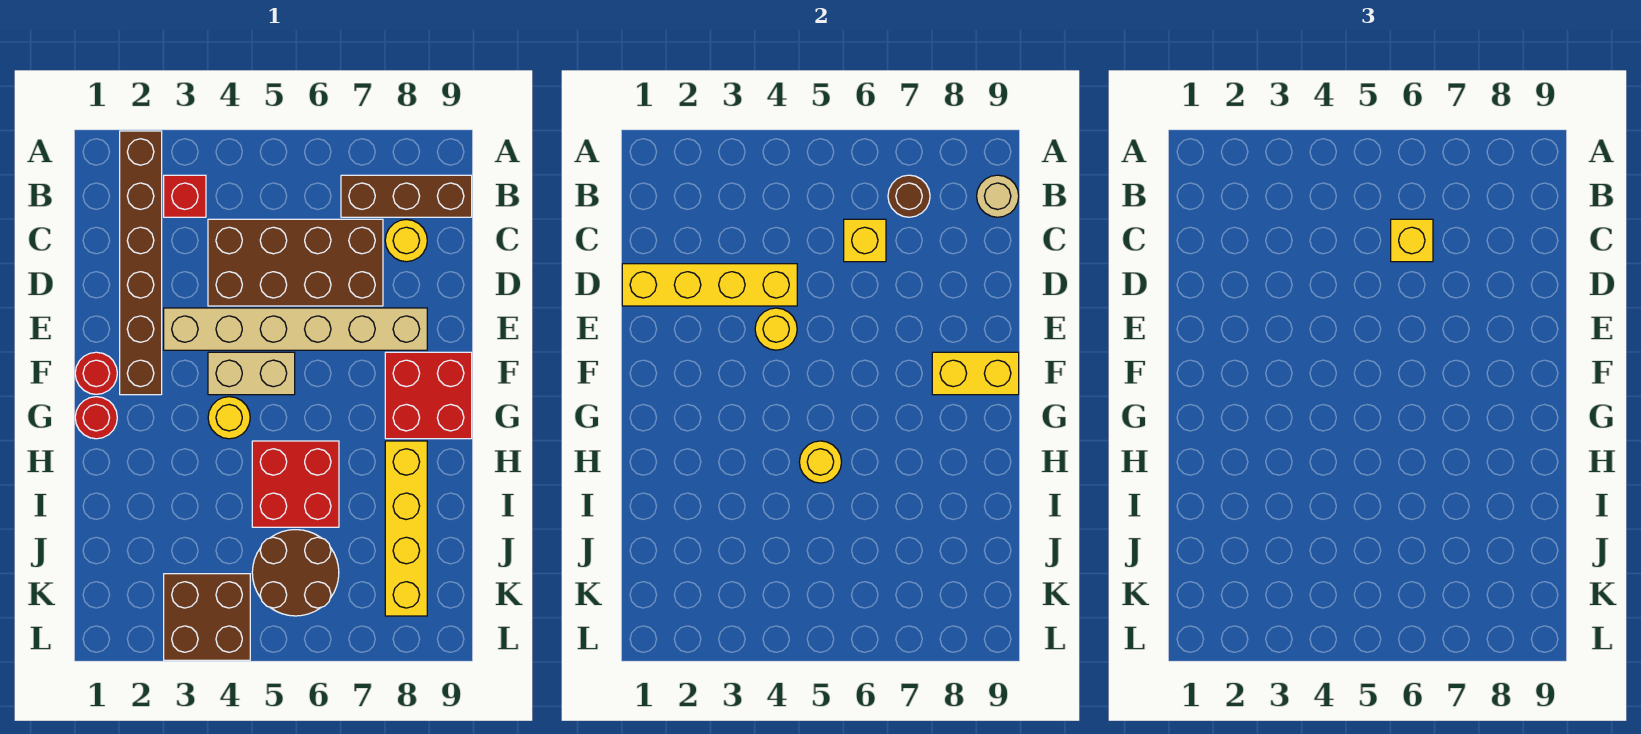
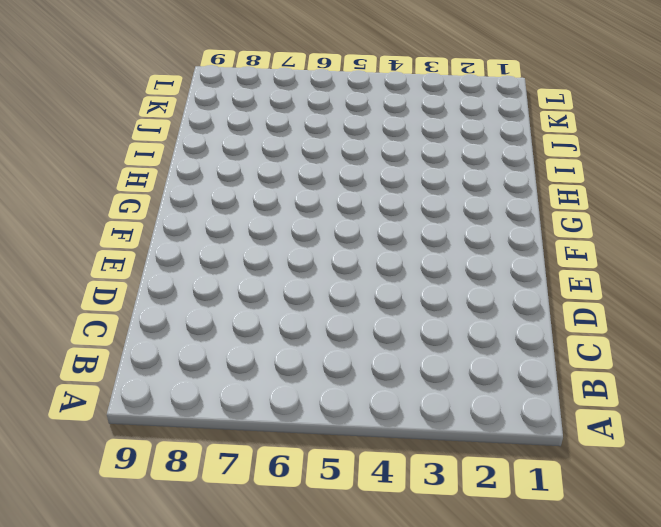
none -> brown brick A2:F2 level 1
none -> red brick B3 level 1
none -> brown brick B7:B9 level 1

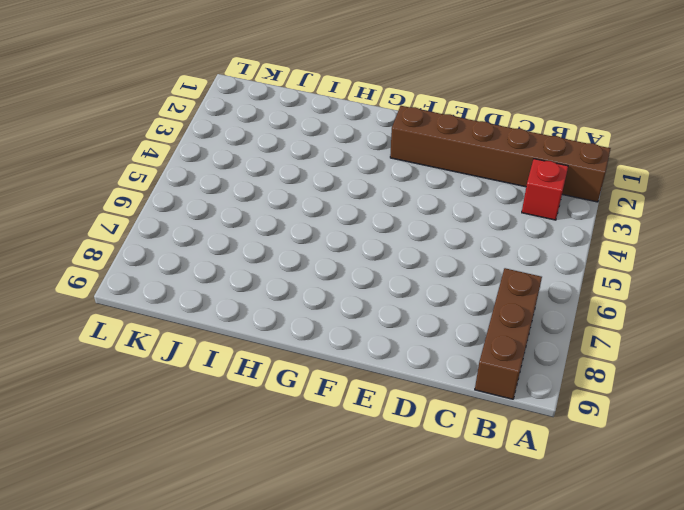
none -> brown brick C4:D7 level 1
none -> yellow round brick C8 level 1
none -> tan brick E3:E8 level 1

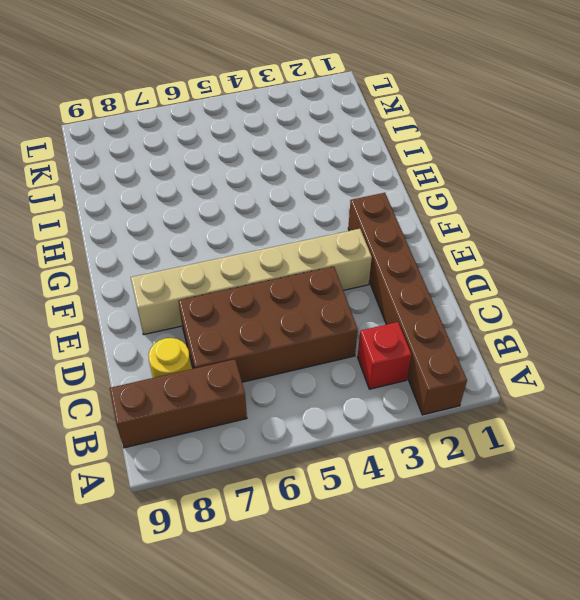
none -> red round brick F1 level 1
none -> tan brick F4:F5 level 1
none -> red brick F8:G9 level 1

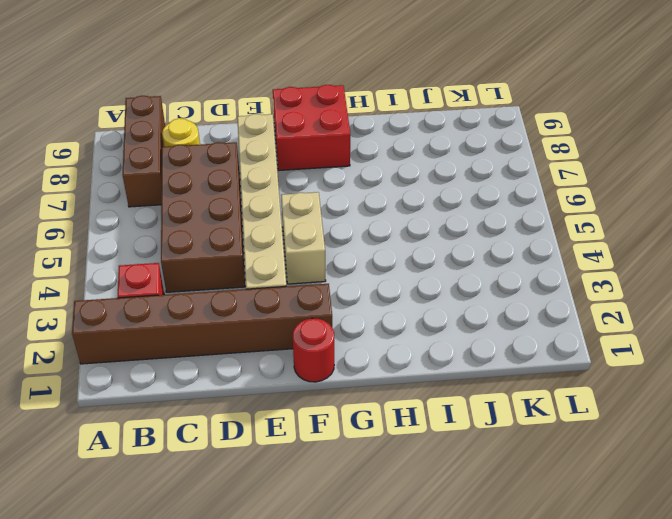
none -> red round brick G1 level 1
none -> yellow round brick G4 level 1
none -> red brick H5:I6 level 1

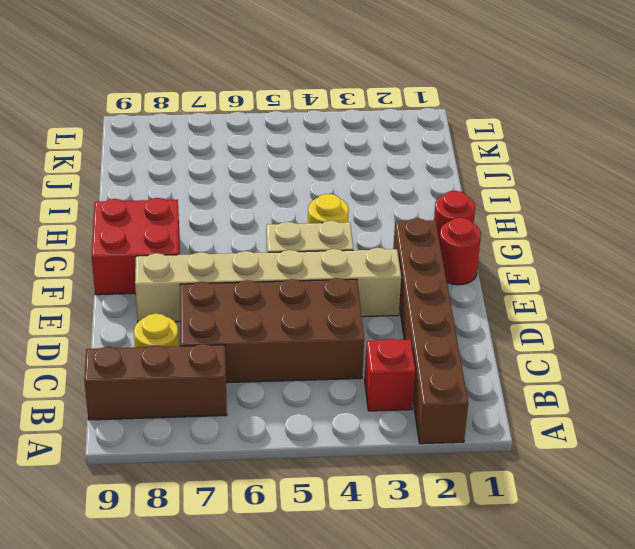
none -> red brick H5:I6 level 1
none -> yellow brick H8:K8 level 1
none -> brown round brick J5:K6 level 1

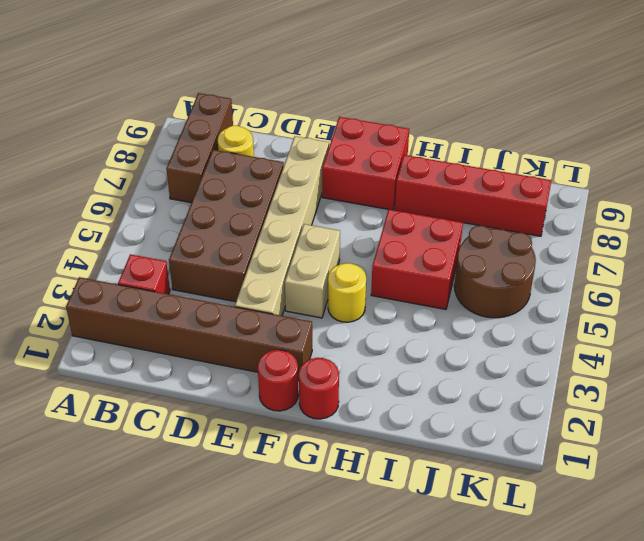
red brick H8:K8 level 1 -> yellow brick H8:K8 level 1
none -> brown brick K3:L4 level 1
none -> brown round brick B7 level 2
none -> tan round brick B9 level 2

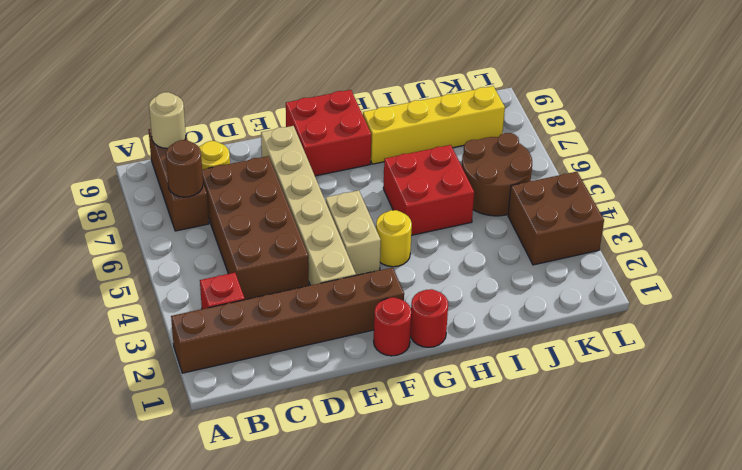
none -> yellow brick C6 level 2
none -> yellow brick D1:D4 level 2
none -> yellow round brick E4 level 2

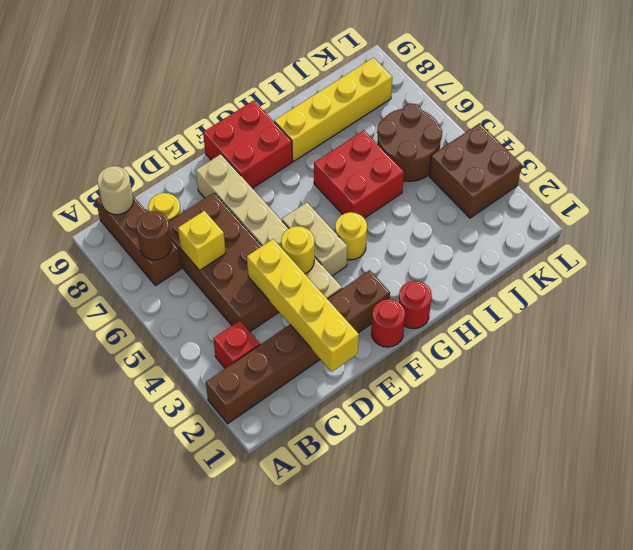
none -> yellow brick F8:F9 level 2
none -> yellow round brick H5 level 2
none -> yellow brick C6 level 3

